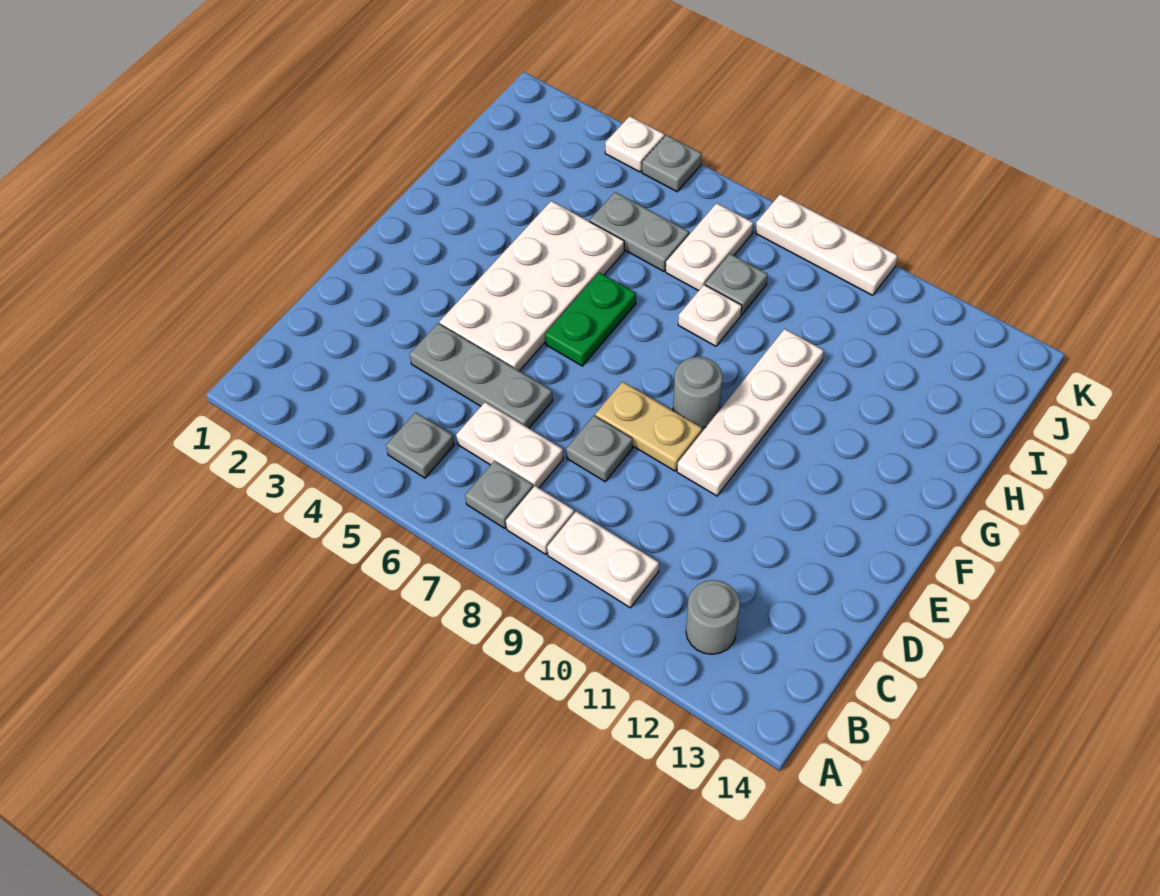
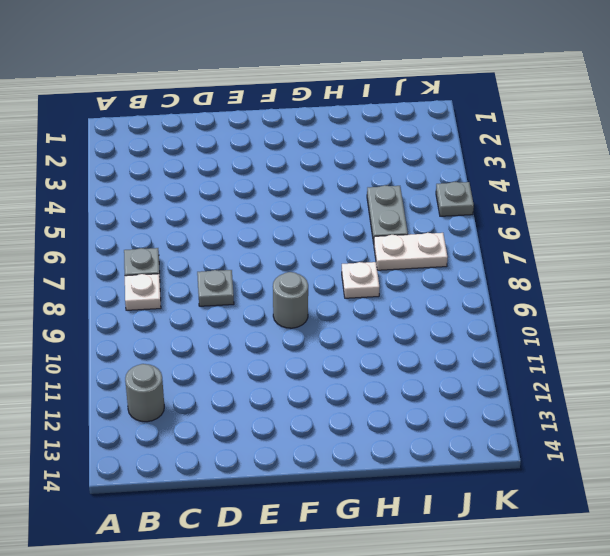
none -> grey plate B5 level 1
none -> white plate B9:B10 level 1
none -> white plate C6:C7 level 1

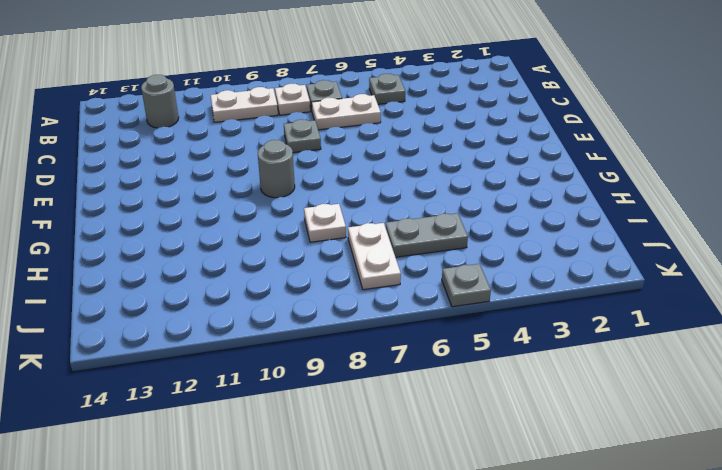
none -> grey plate D4:D6 level 1
none -> white plate E4:H5 level 1
none -> tan plate E8:E9 level 1

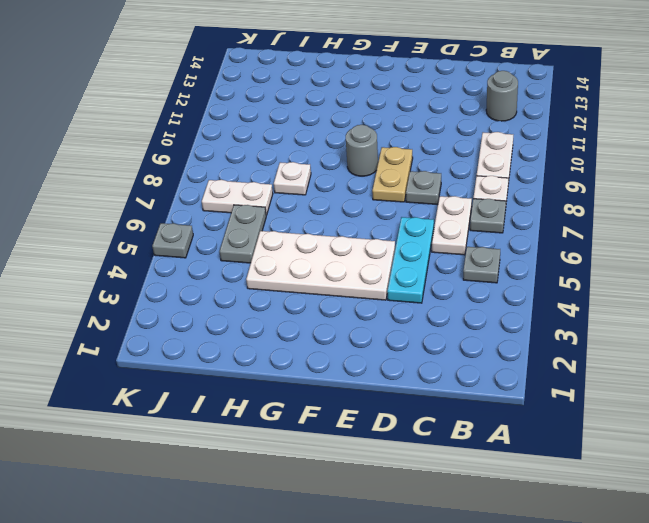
cyan plate D4:D6 level 1 -> grey plate D4:D6 level 1
none -> white plate E10:H10 level 1
none -> green plate F6:G6 level 1
none -> grey plate I8 level 1

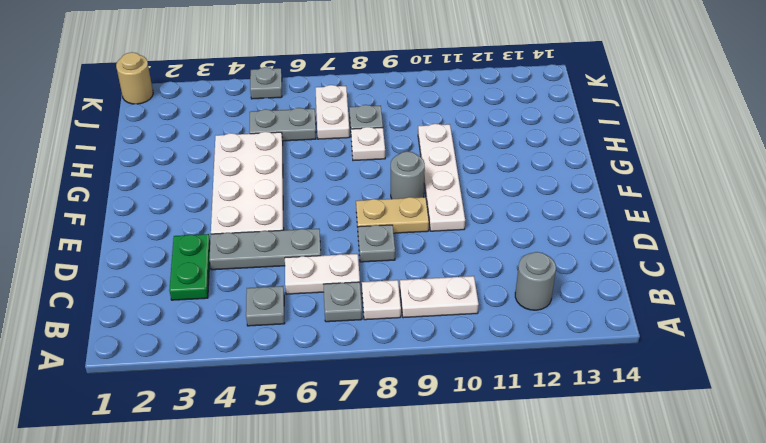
green plate C3:D3 level 1 -> green plate F6:G6 level 1
tan round brick K1 level 1 -> none
none -> white plate K4 level 1
none -> white plate K8:K10 level 1

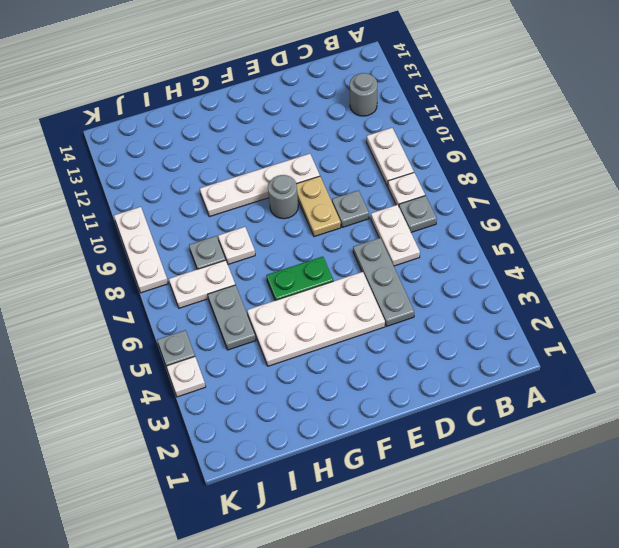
none -> grey plate B5 level 1

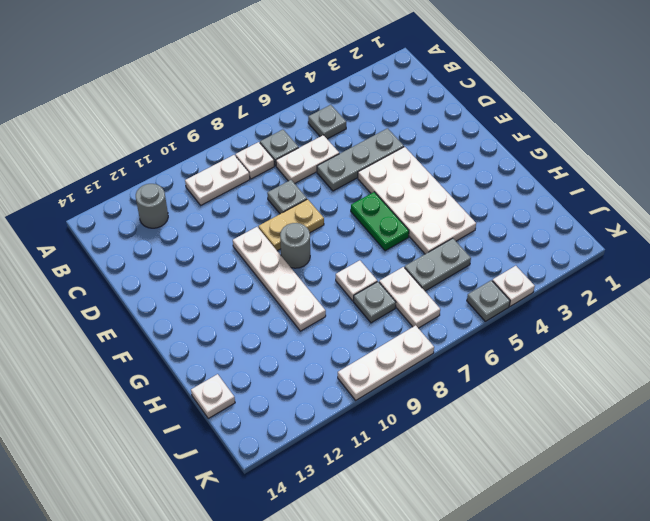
white plate I14 level 1 -> none

